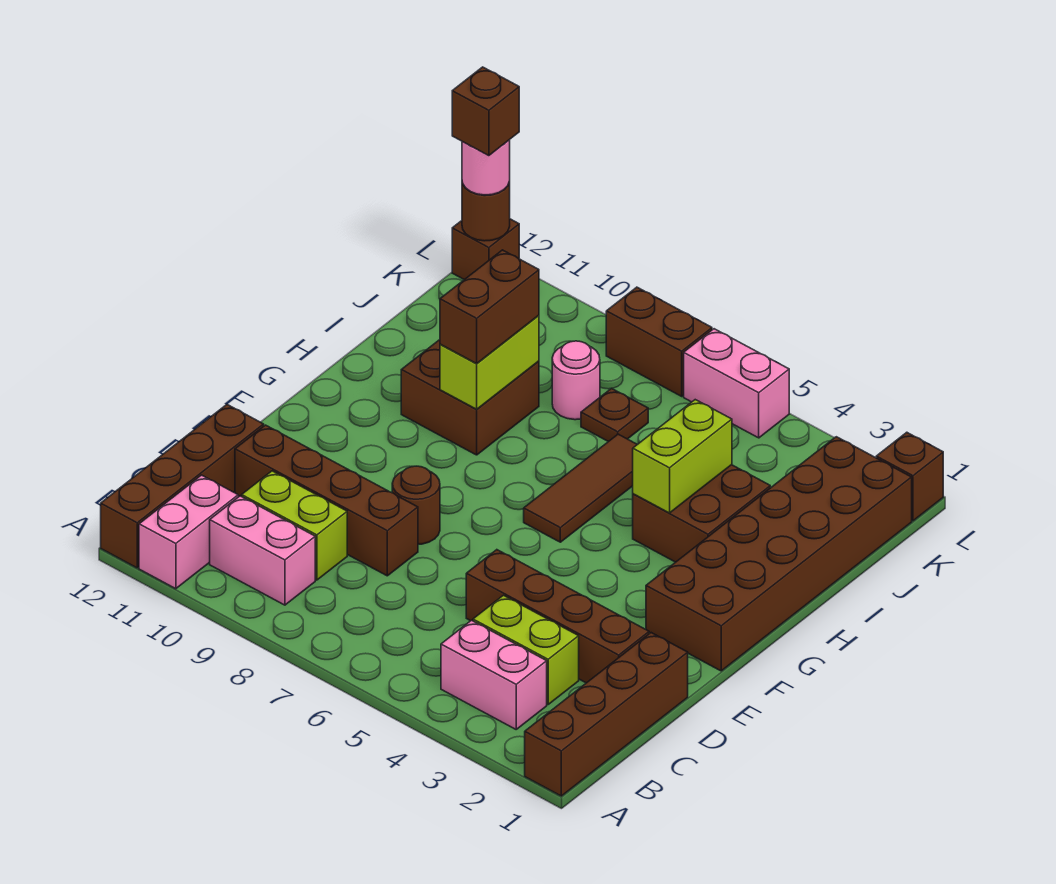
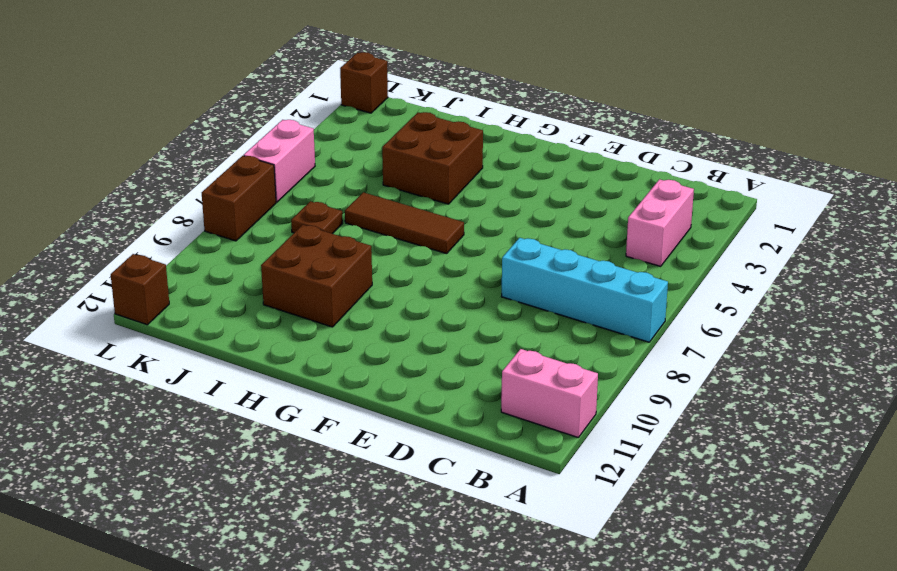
cyan brick A7:D7 level 1 -> none
none -> brown brick A1:D1 level 1
none -> brown brick A12:D12 level 1
none -> pink brick B9:B10 level 1

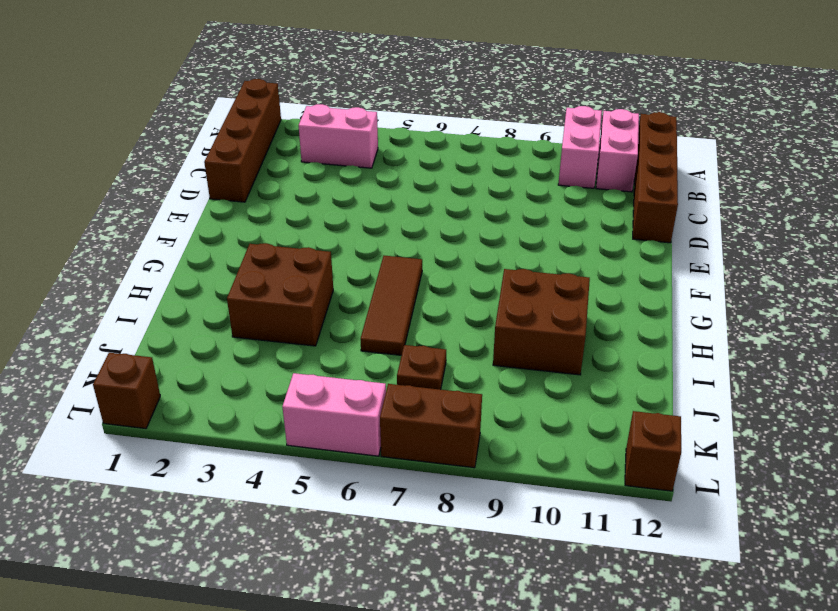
pink brick A10:B10 level 1 -> pink brick B9:B10 level 1
none -> lime brick C3:C4 level 1
none -> lime brick C9:C10 level 1
none -> brown brick D2:D5 level 1

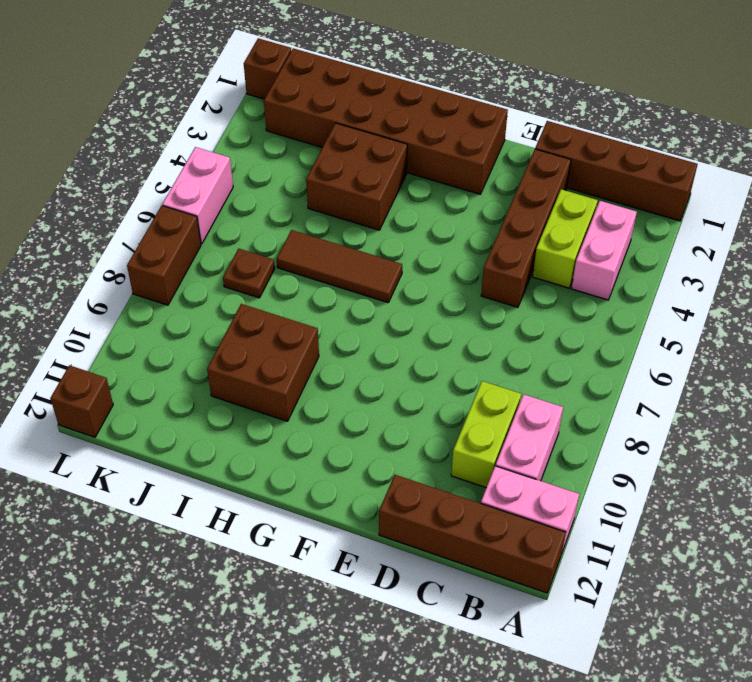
none -> brown brick D8:D11 level 1
none -> brown round brick E8 level 1
none -> pink round brick J8 level 1

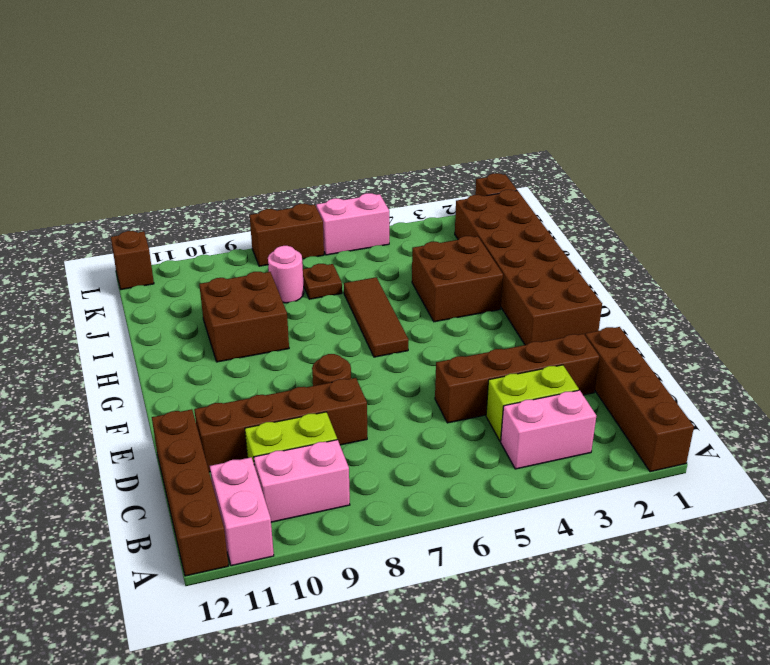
none -> lime brick H4:I4 level 2
none -> lime brick H9:I9 level 2
none -> brown round brick L12 level 2

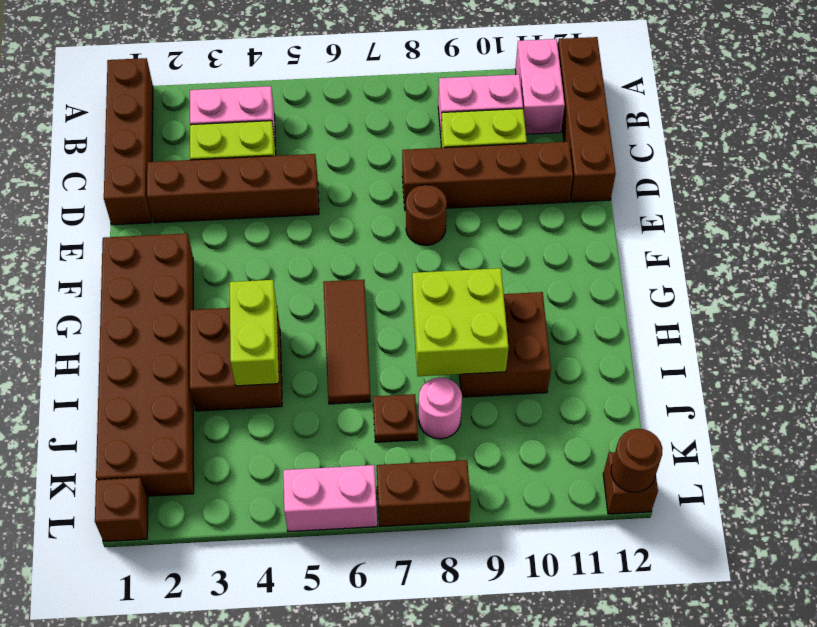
lime brick H8:I9 level 2 -> lime brick H9:I9 level 2
none -> brown brick H9:I9 level 3
none -> pink round brick L12 level 3
none -> brown brick L12 level 4

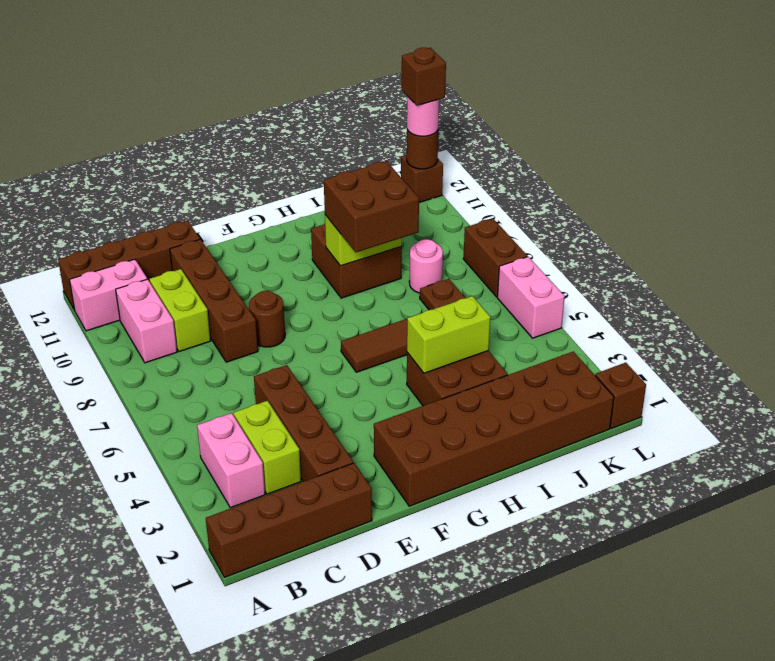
brown brick H8:I9 level 3 -> brown brick H9:I9 level 3

